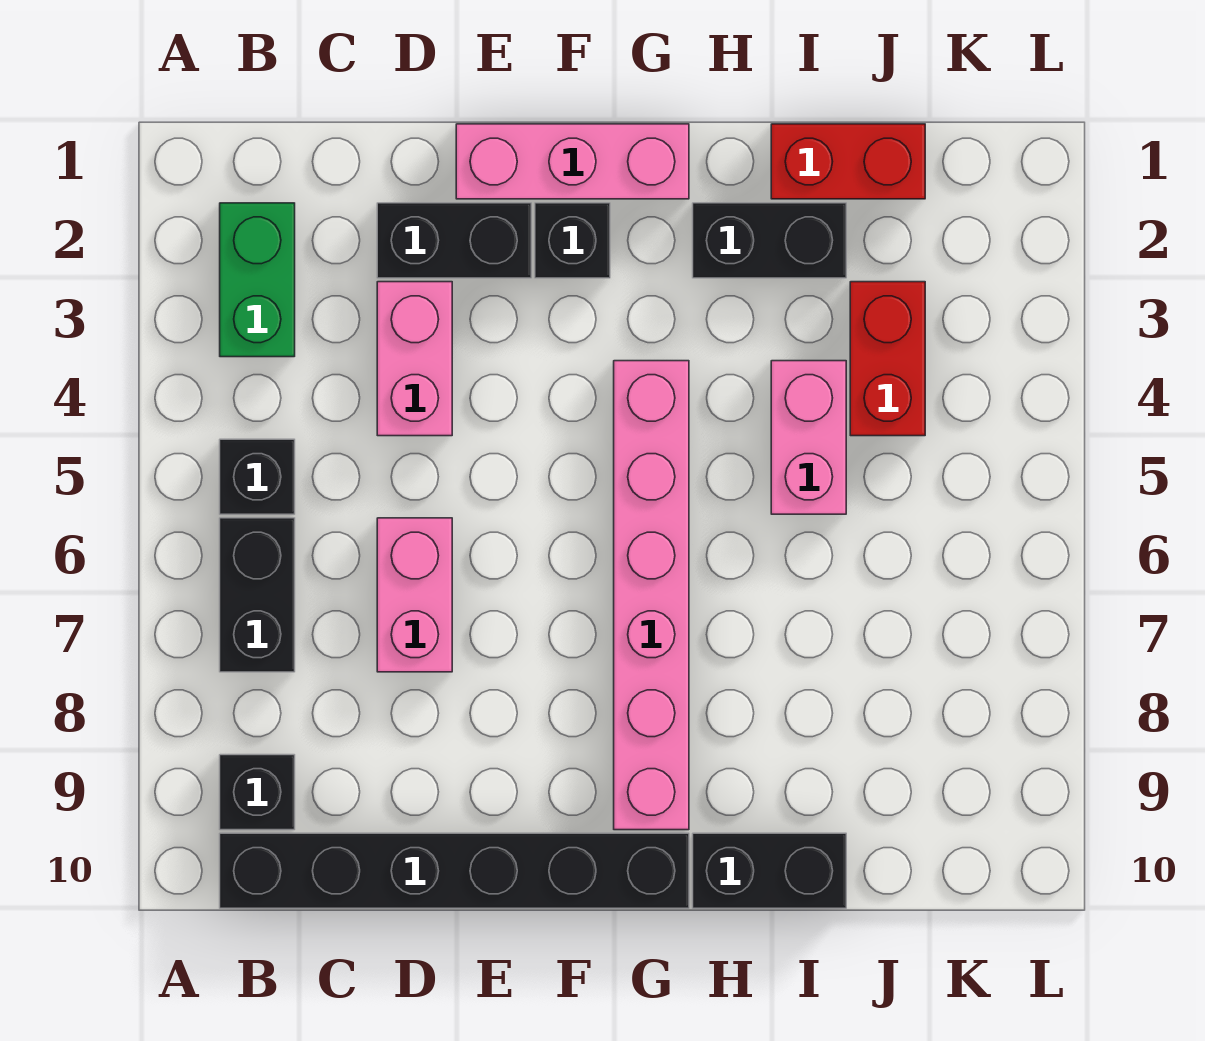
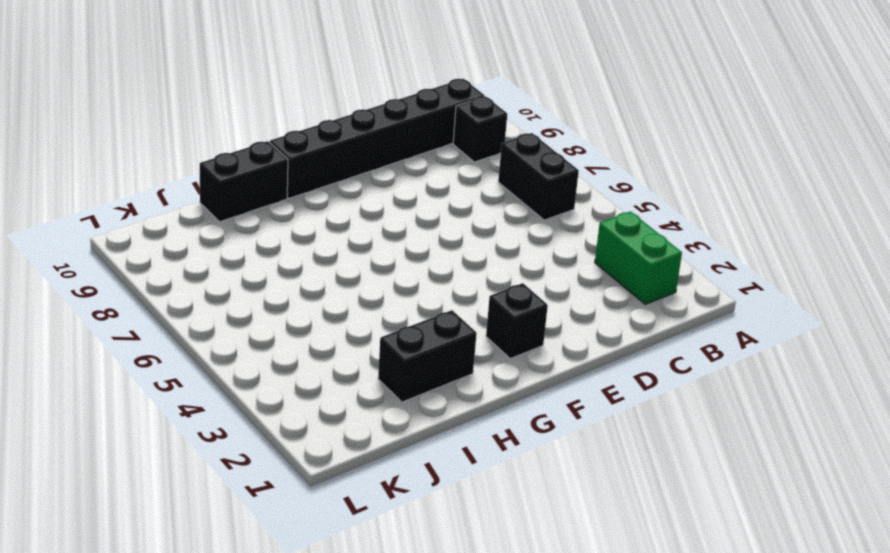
none -> black brick B5 level 1
none -> black brick D2:E2 level 1
none -> pink brick D3:D4 level 1

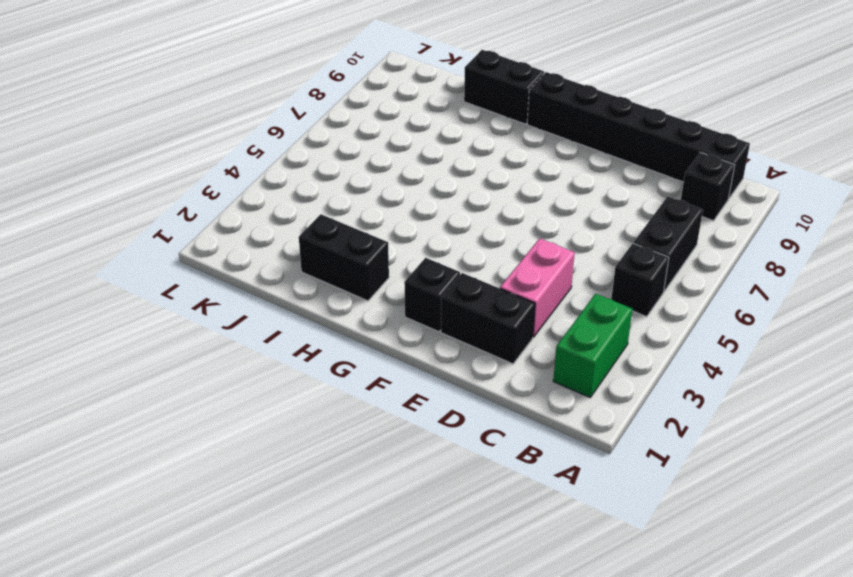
none -> pink brick D6:D7 level 1
none -> pink brick E1:G1 level 1
none -> pink brick G4:G9 level 1

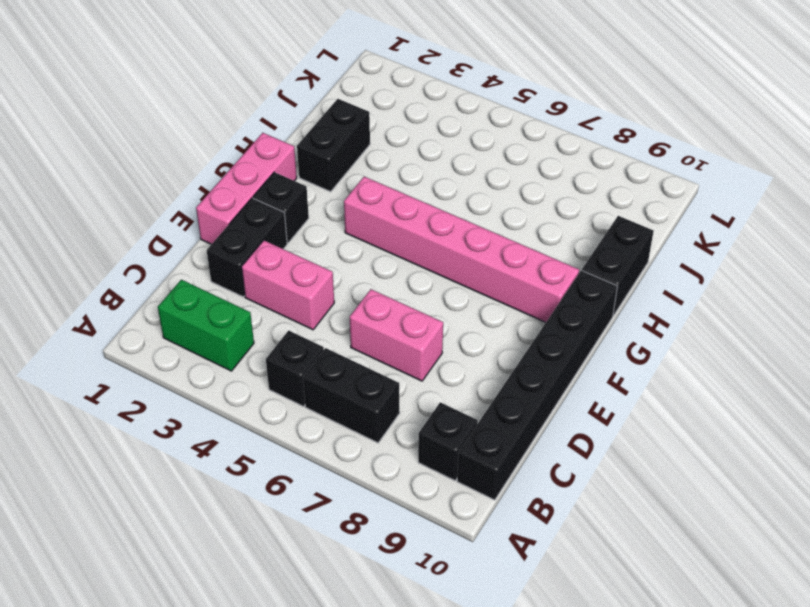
none -> red brick I1:J1 level 1
none -> pink brick I4:I5 level 1
none -> red brick J3:J4 level 1

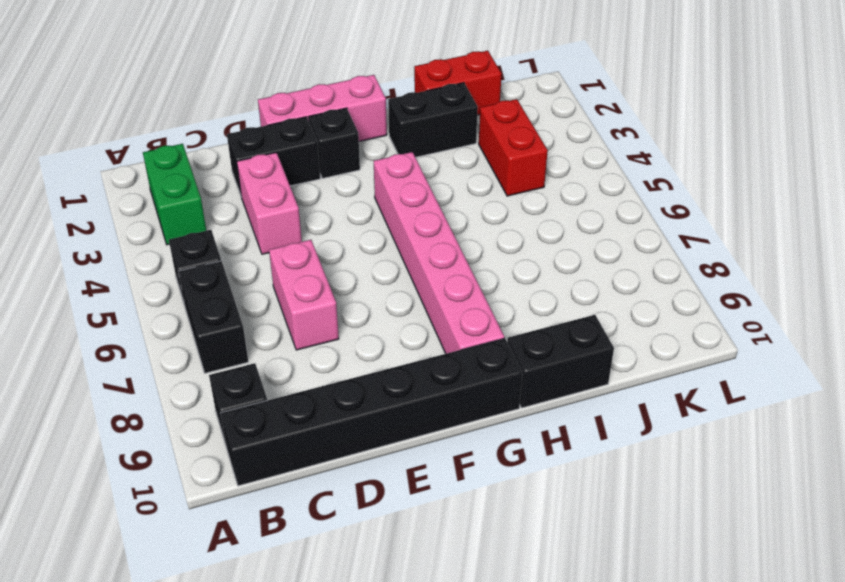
none -> pink brick I4:I5 level 1

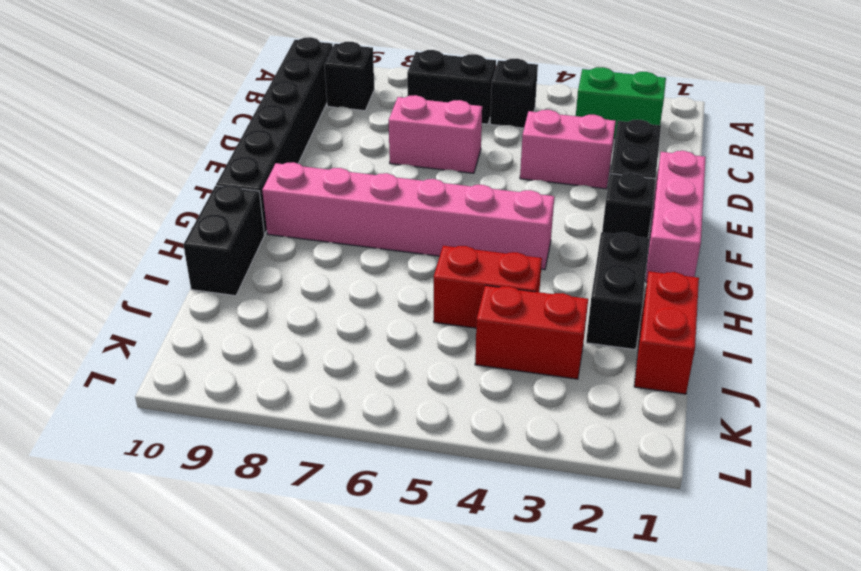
red brick I4:I5 level 1 -> pink brick I4:I5 level 1

